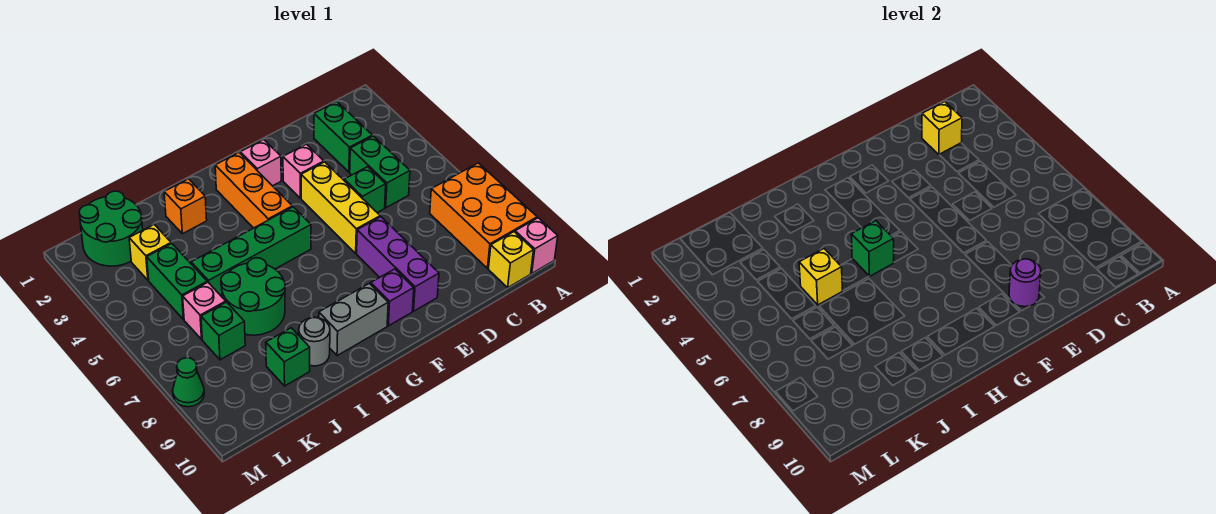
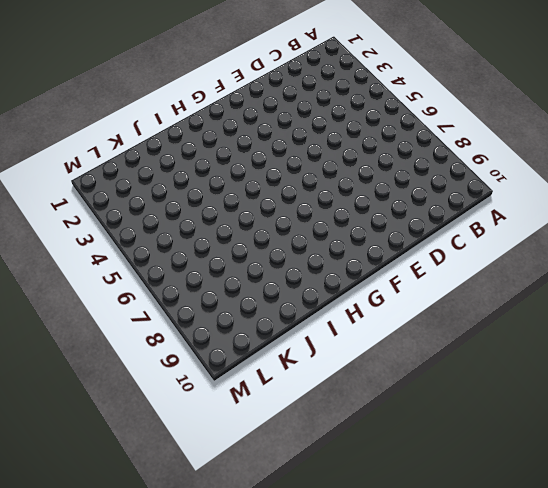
none -> orange brick A7:B9 level 1
none -> pink brick A10 level 1
none -> yellow brick B10 level 1

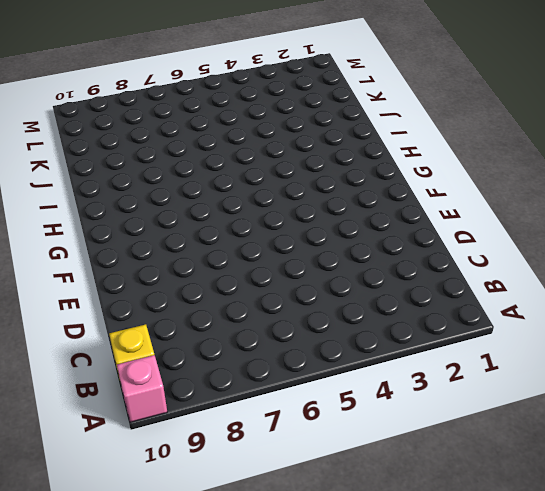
none -> orange brick A7:B9 level 1
none -> green brick C2:C3 level 1
none -> green brick C4:C5 level 1

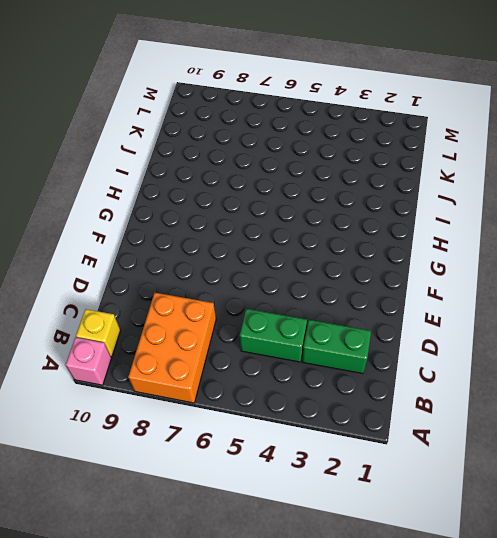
orange brick A7:C8 level 1 -> orange brick A7:B9 level 1
none -> green brick D5 level 1
none -> pink brick E3 level 1
none -> yellow brick E4:E6 level 1

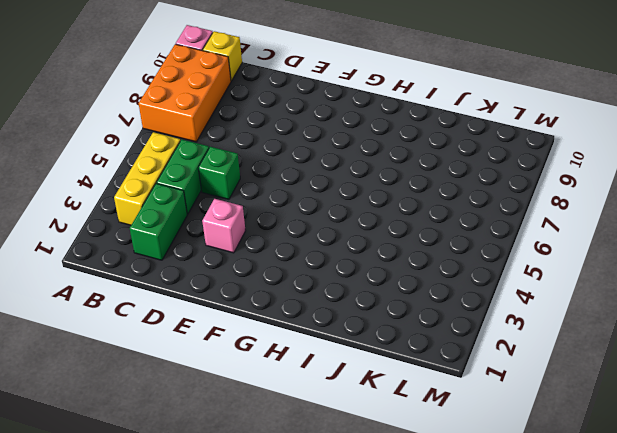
yellow brick B3:B5 level 1 -> yellow brick E4:E6 level 1
none -> purple brick E7:E9 level 1
none -> pink brick F2 level 1
none -> purple brick F9 level 1

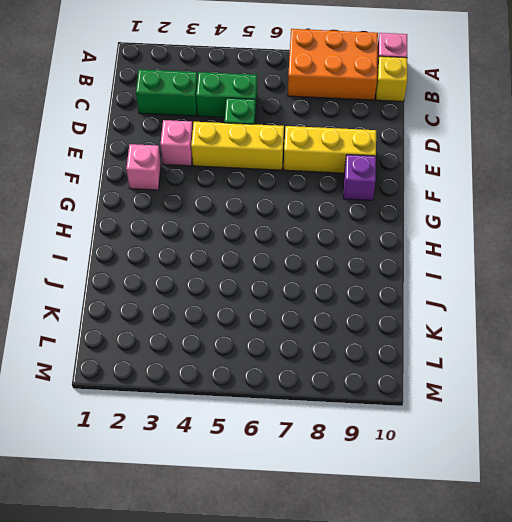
yellow brick E7:E9 level 1 -> purple brick E7:E9 level 1
none -> orange brick G2:G4 level 1
none -> green brick G5:J5 level 1
none -> grey brick G9:H9 level 1

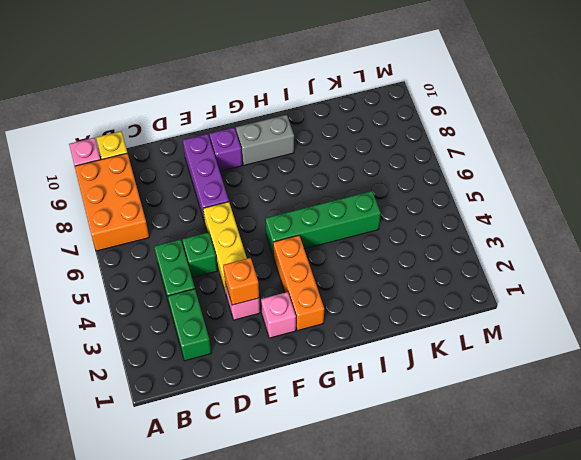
orange brick E3 level 2 -> orange brick I2 level 1
none -> green round brick I6:J7 level 1
none -> grey round brick I9 level 1
none -> green brick J9 level 1

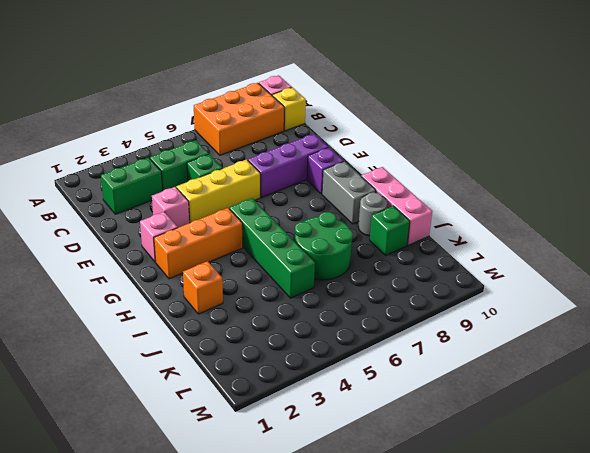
pink brick H10:J10 level 1 -> none
none -> green round brick K1:L2 level 1
none -> yellow brick K3 level 1
none -> green brick K4:K5 level 1

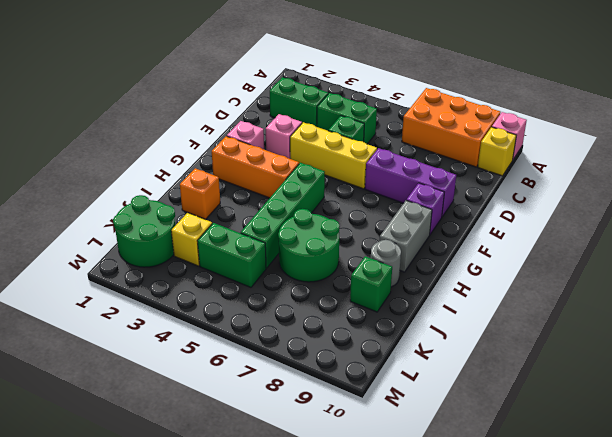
none -> pink brick K6 level 1
none -> green brick K7 level 1
none -> green cone M8 level 1

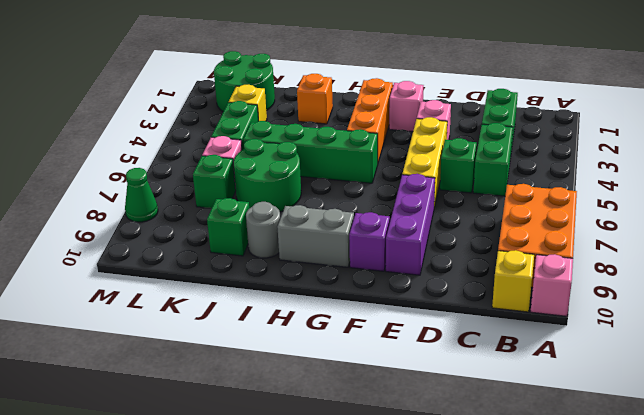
none -> yellow brick C2 level 2
none -> purple round brick E9 level 2
none -> green brick H5 level 2

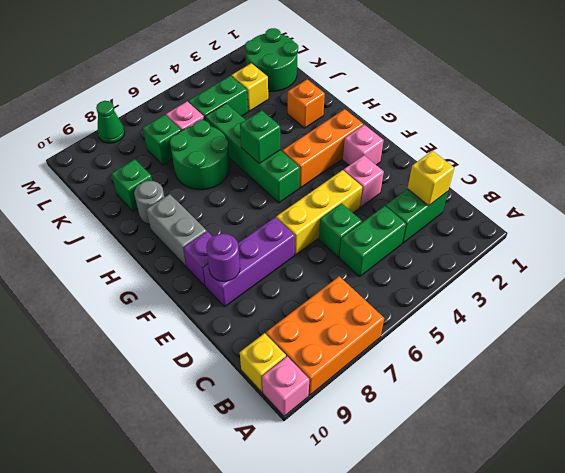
none -> yellow brick J5 level 2

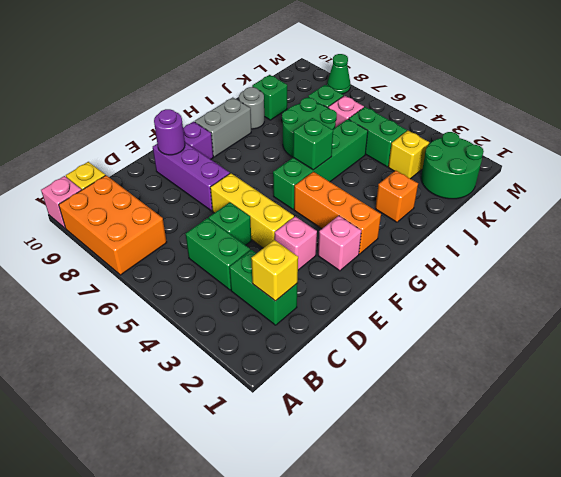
none -> yellow brick J5 level 2

